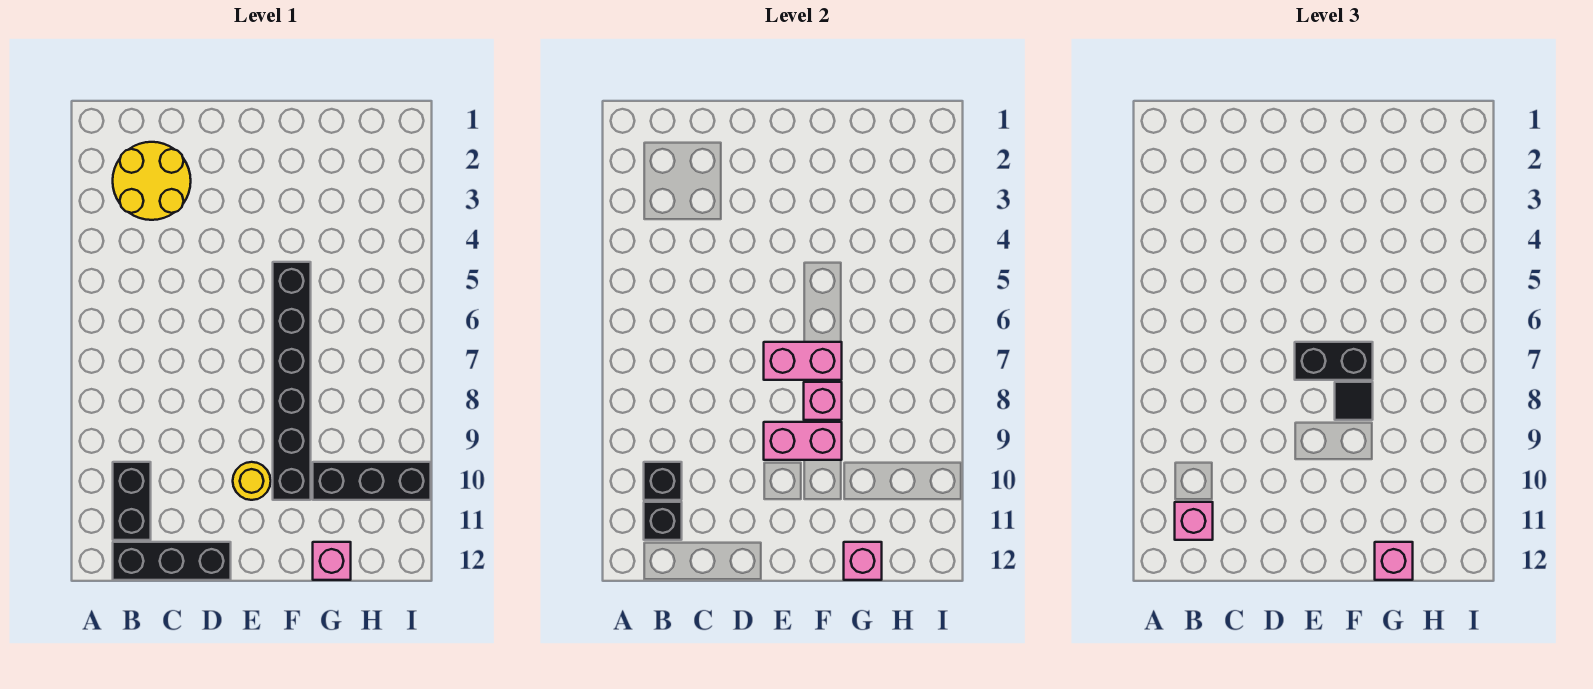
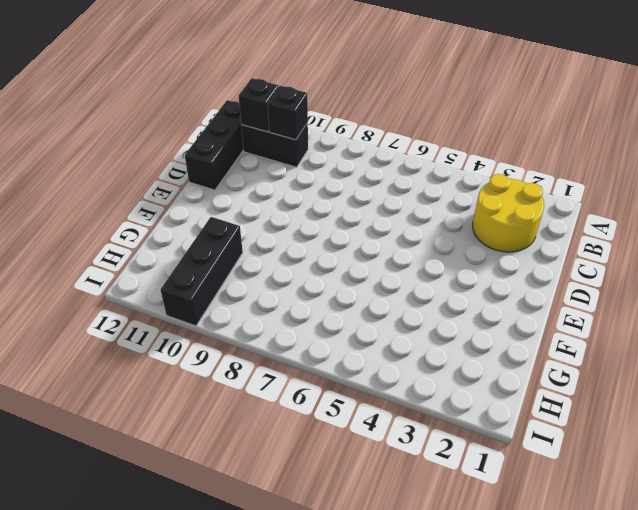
none -> yellow round brick E10 level 1
none -> black brick F5:F10 level 1
none -> pink brick G12 level 1

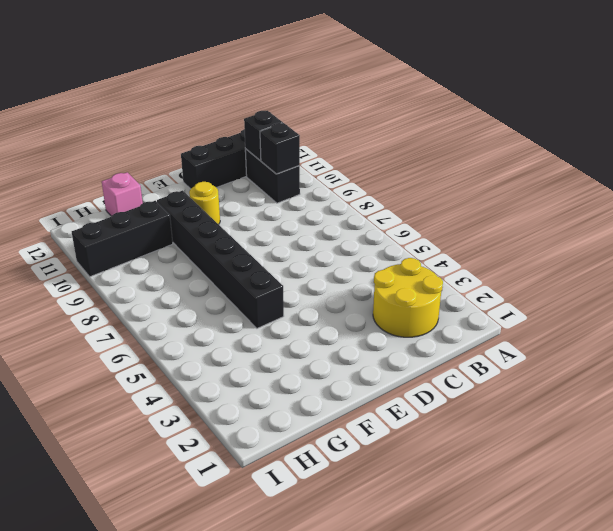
none -> pink brick E7:F7 level 2
none -> pink brick E9:F9 level 2
none -> pink brick F8 level 2

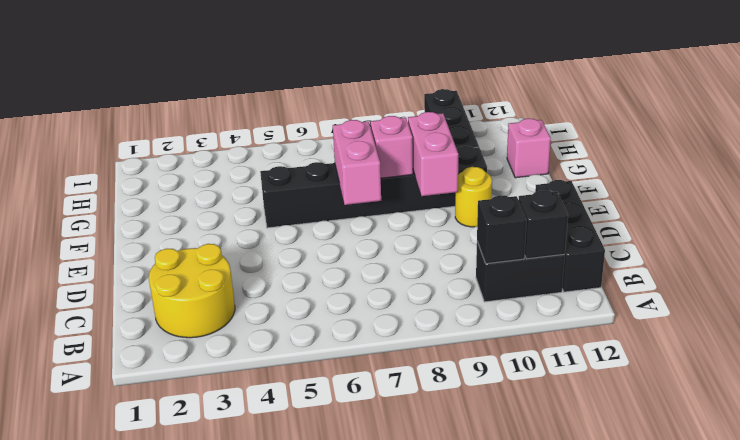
none -> pink brick G12 level 2
none -> pink brick B11 level 3
none -> black brick E7:F7 level 3

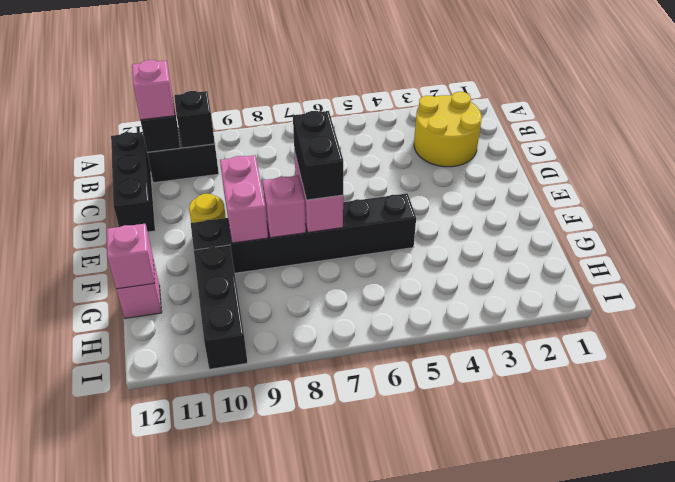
none -> black tile F8 level 3
none -> pink brick G12 level 3

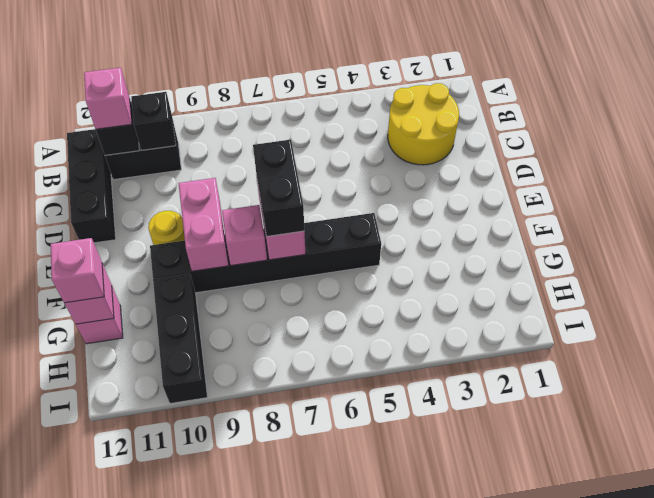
none -> black tile F8 level 3

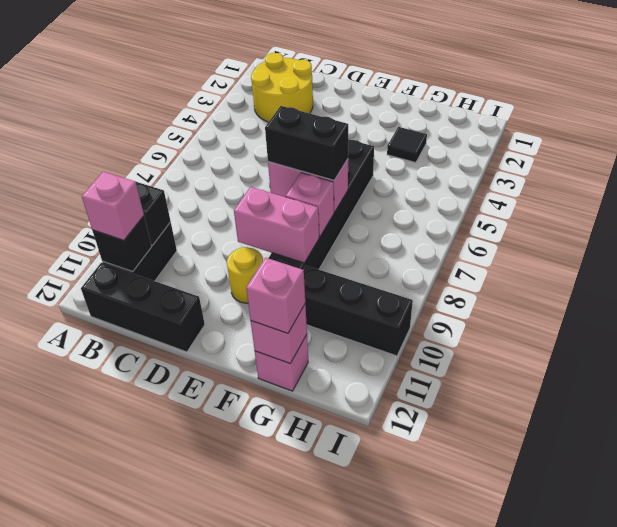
black tile G3 level 1 -> black tile F8 level 3

